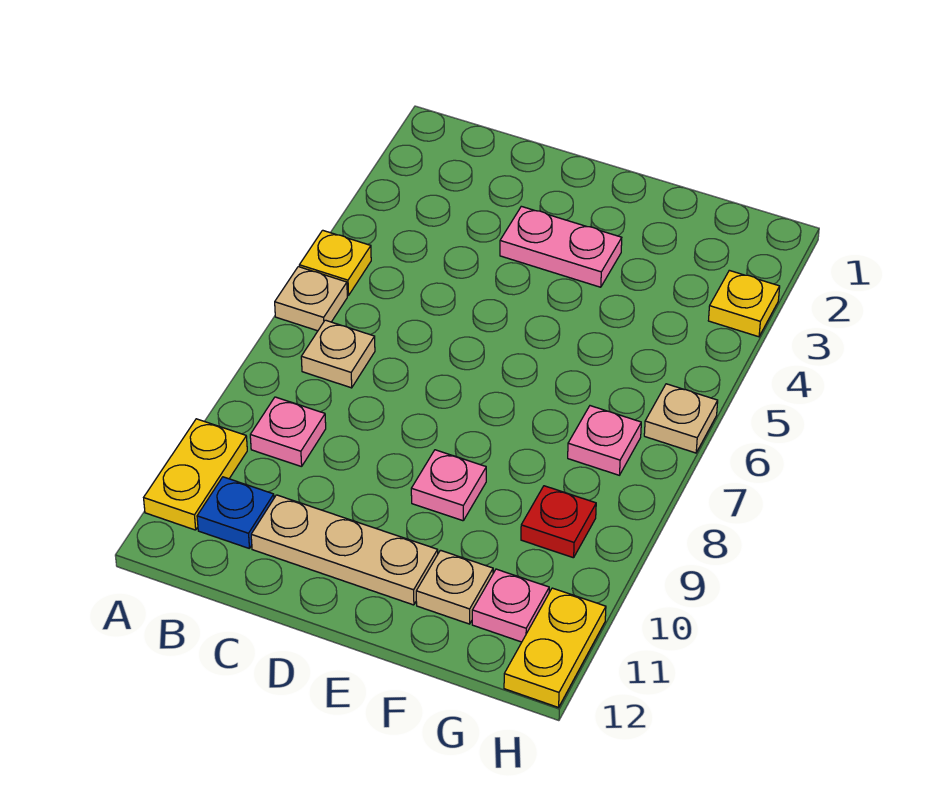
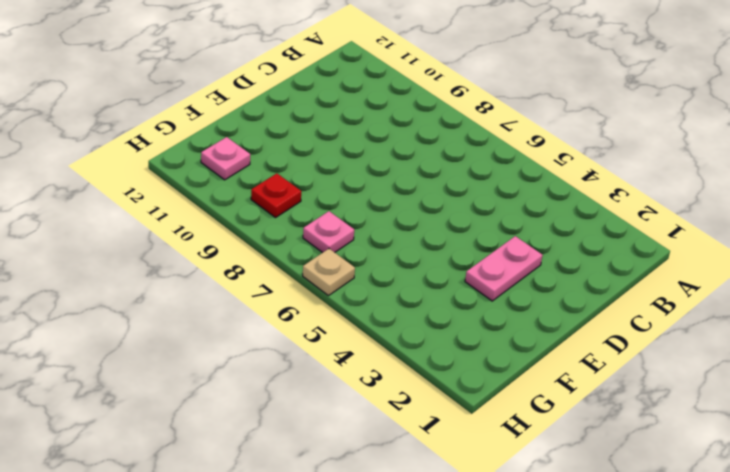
none -> yellow plate A5 level 1
none -> tan plate A6 level 1
none -> yellow plate A10:A11 level 1

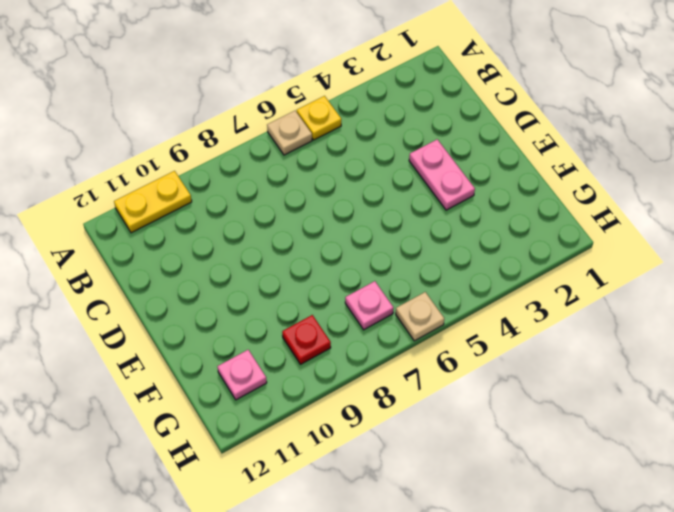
none -> tan plate B7 level 1
none -> pink plate B9 level 1
none -> blue plate B11 level 1

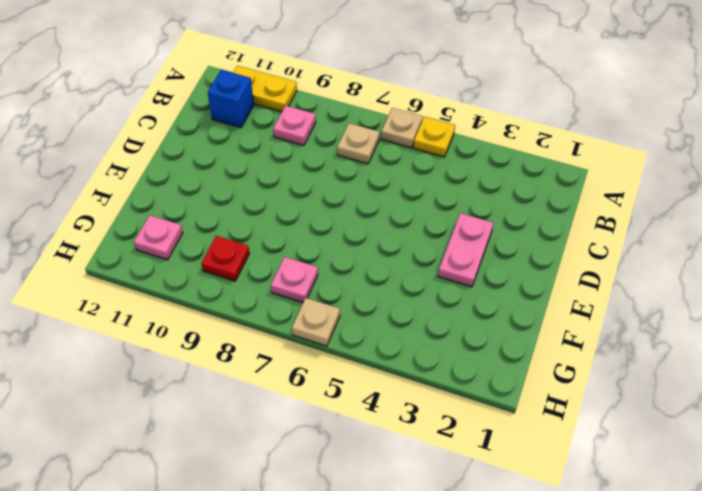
blue brick B11 level 1 -> blue plate B11 level 1
none -> tan plate C11:E11 level 1
none -> pink plate E9 level 1
none -> tan plate F11 level 1

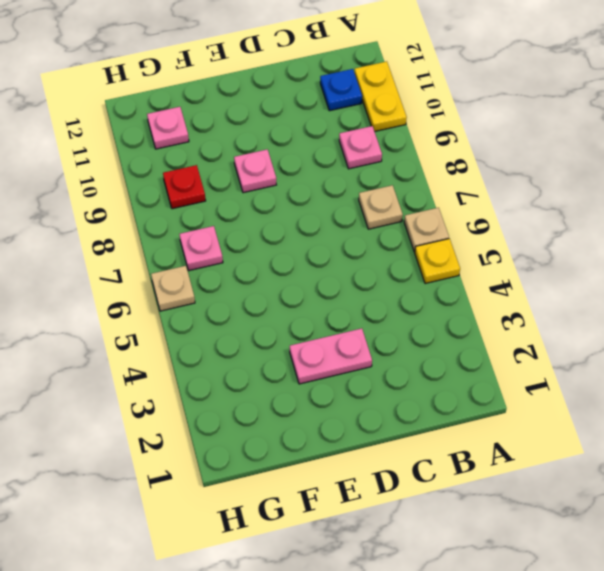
none -> tan plate C11:E11 level 1
none -> tan plate F11 level 1
none -> yellow plate H3 level 1

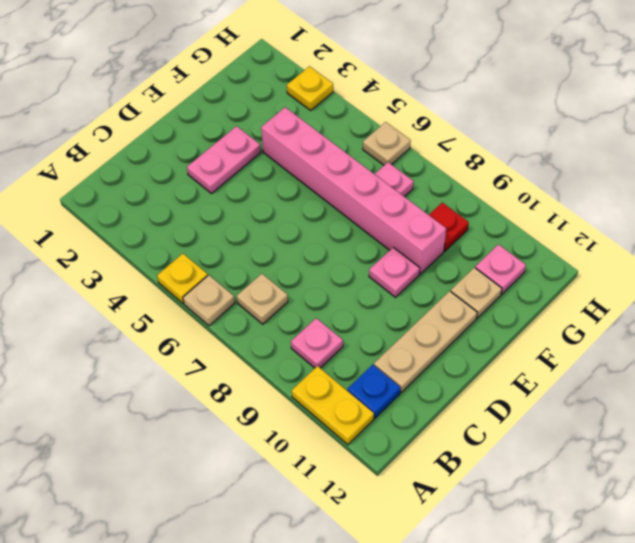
pink brick F4:F9 level 1 -> none
none -> yellow plate H11:H12 level 1

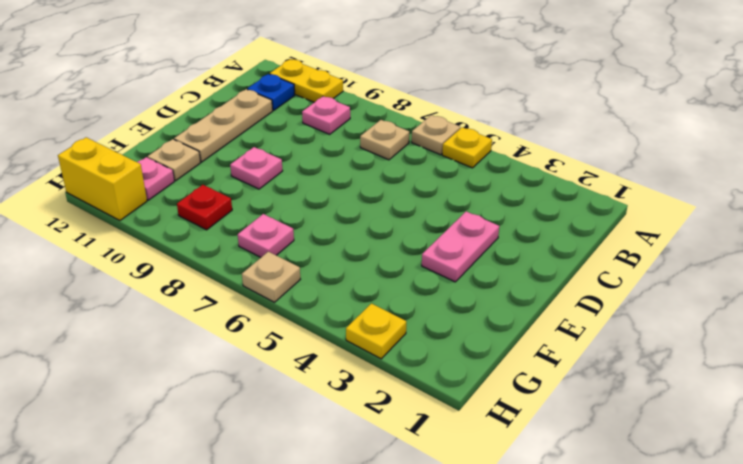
yellow brick H11:H12 level 1 -> yellow plate H11:H12 level 1

